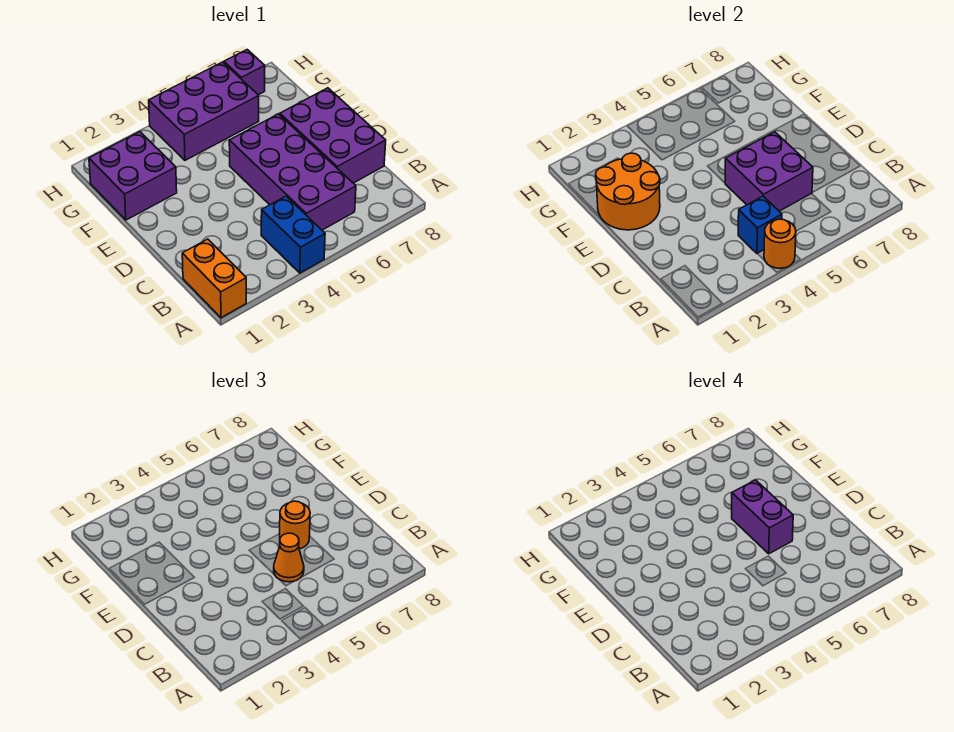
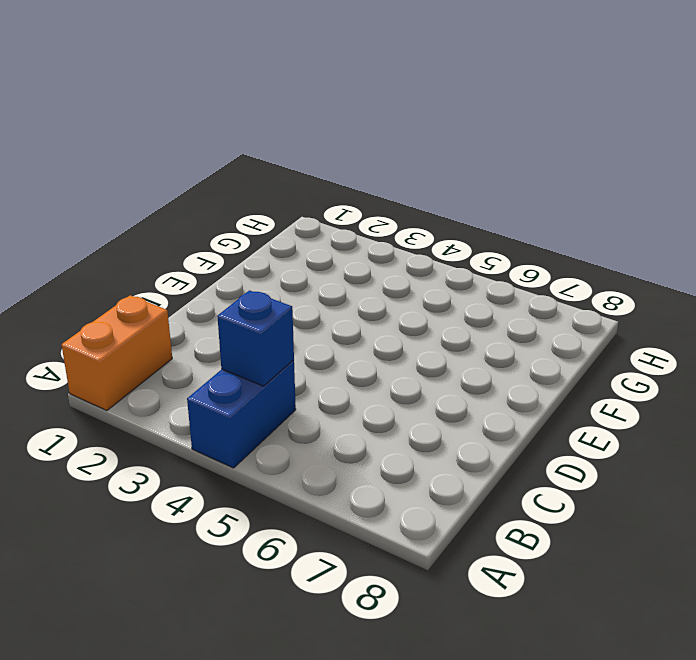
none -> purple brick B5:E6 level 1
none -> purple brick C7:E8 level 1
none -> purple brick F1:G2 level 1

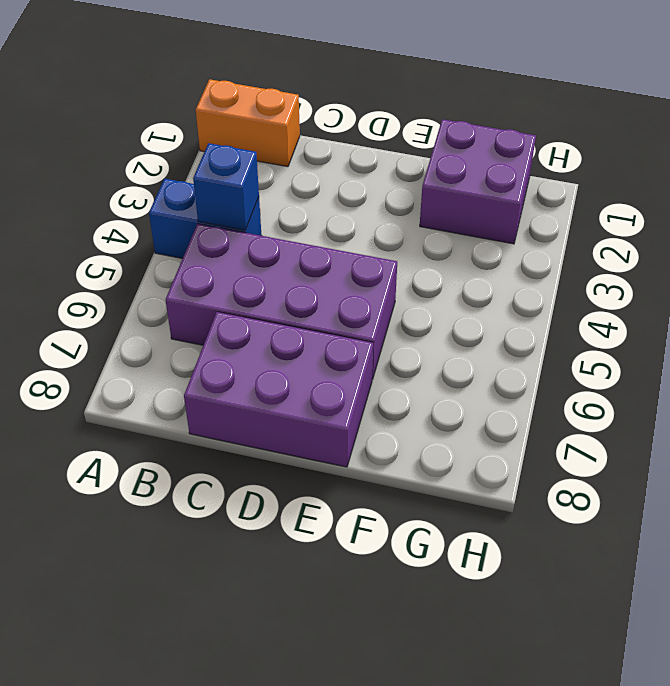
none -> purple brick G4:H6 level 1
none -> purple brick H7 level 1
none -> orange round brick A4 level 2

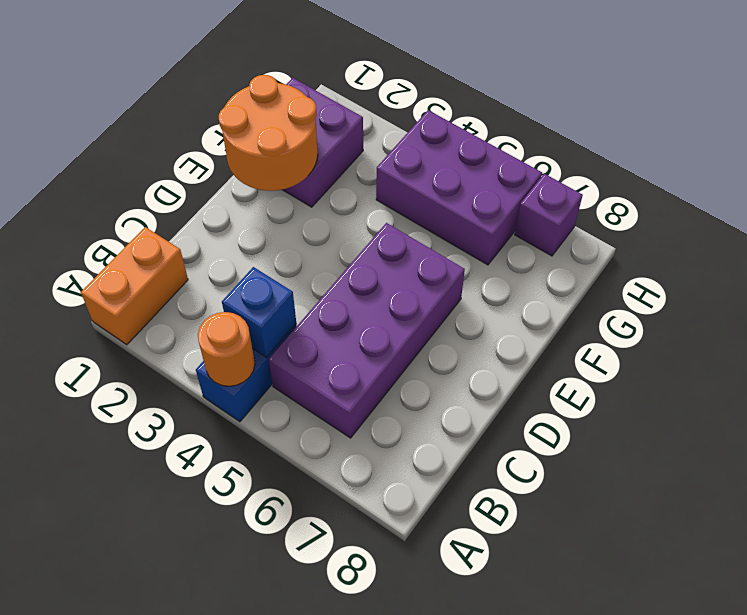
none -> purple brick C7:E8 level 1
none -> purple brick C5:D6 level 2
none -> orange cone C5 level 3

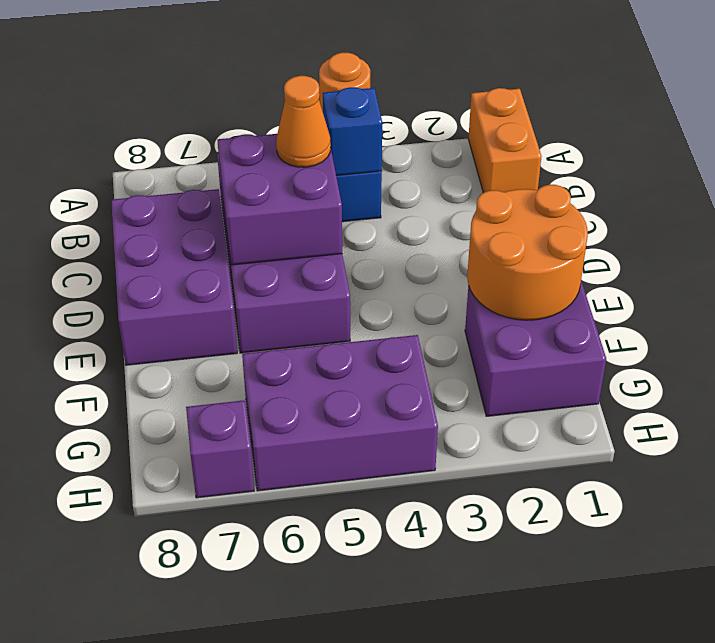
none -> orange round brick D6 level 3
none -> purple brick D6:E6 level 4

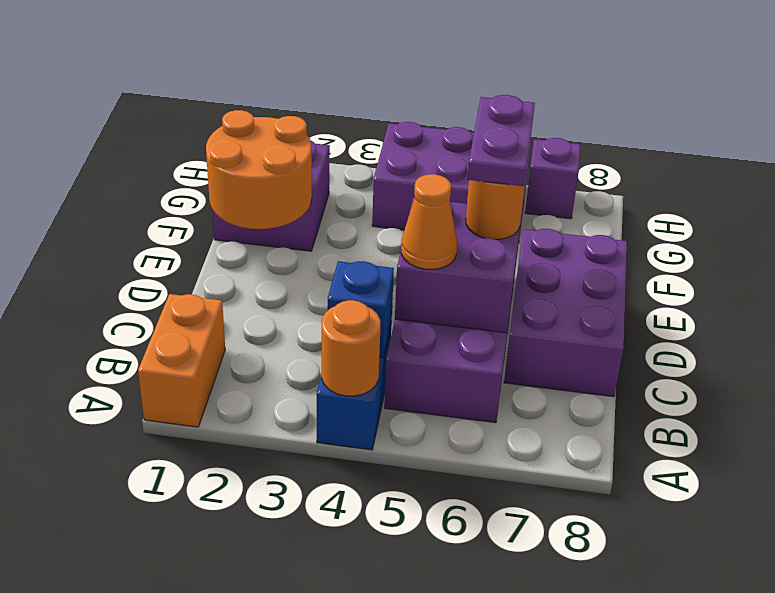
purple plate D6:E6 level 4 -> purple brick D6:E6 level 4

